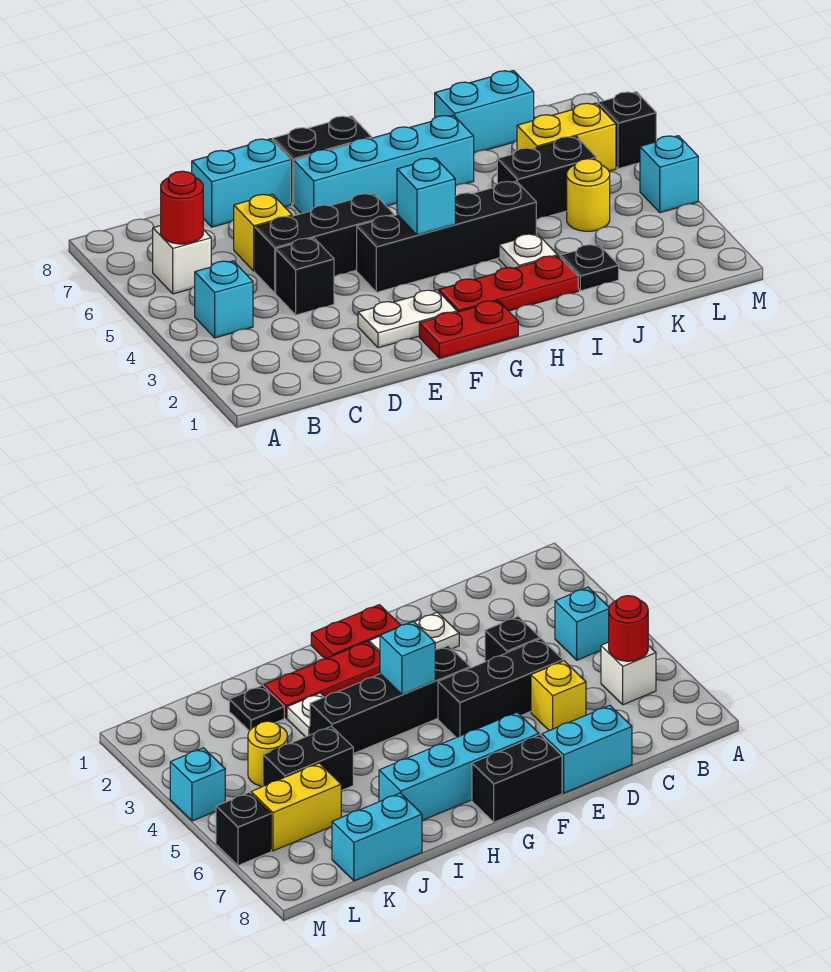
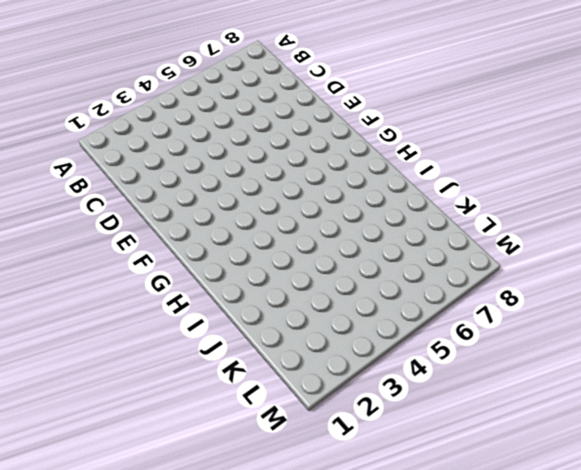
none -> cyan brick B4 level 1
none -> white brick B6 level 1
none -> black brick D4 level 1

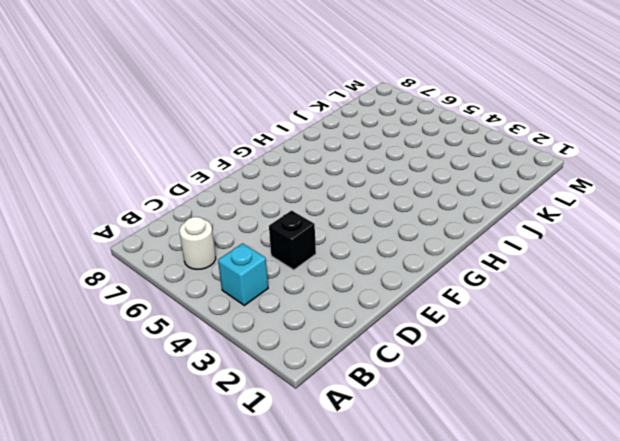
white round brick B6 level 1 -> white brick B6 level 1
none -> black brick D5:F5 level 1
none -> yellow brick D6 level 1
none -> cyan brick D8:E8 level 1

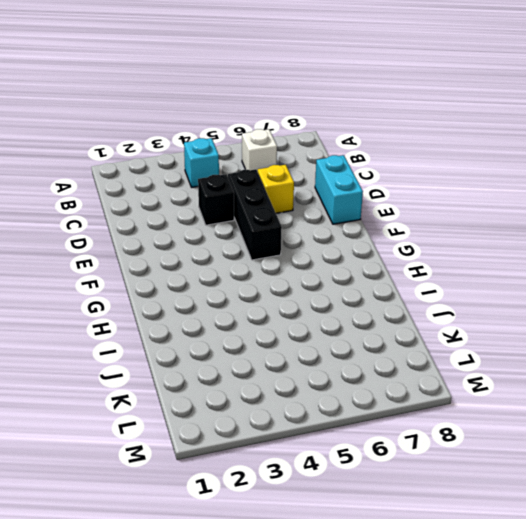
none -> white plate E2:F2 level 1
none -> red plate F1:G1 level 1
none -> black brick F4:I4 level 1

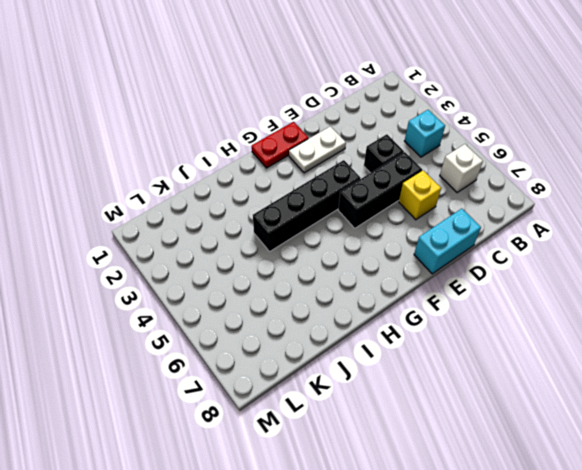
none -> cyan brick F7:I7 level 1
none -> black brick F8:G8 level 1
none -> red plate G2:I2 level 1

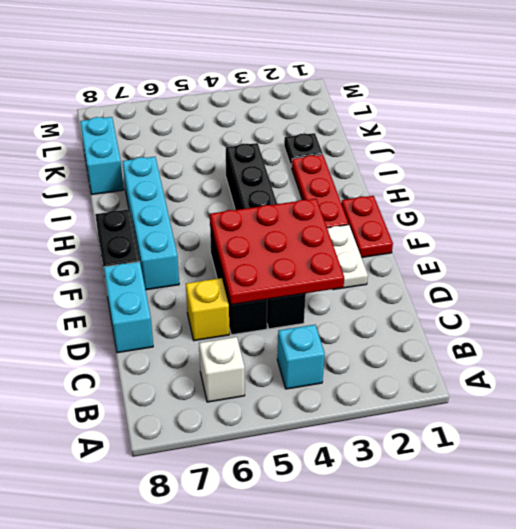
red plate D3:F5 level 2 -> none
none -> white plate I3 level 1
none -> black brick J5:K5 level 1
none -> yellow round brick K4 level 1

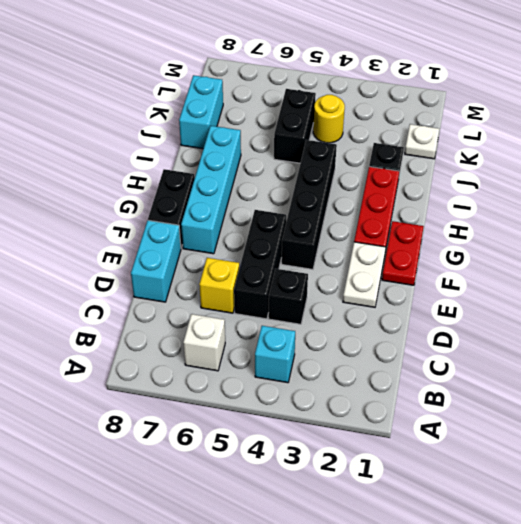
white plate K1 level 1 -> white plate I3 level 1
none -> yellow brick K6:L6 level 1
none -> cyan brick M4 level 1
none -> black brick M6 level 1

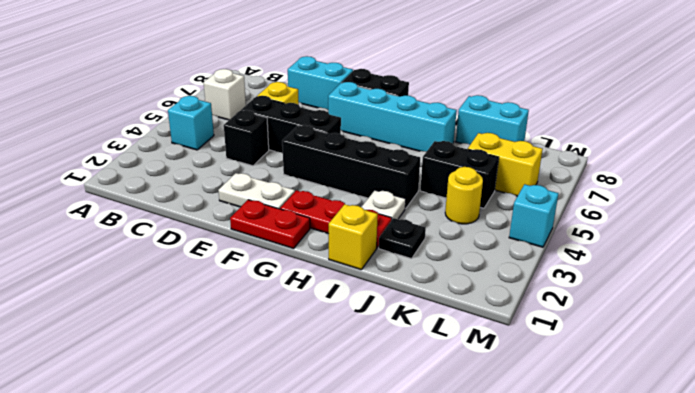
yellow brick I1 level 1 -> none
none -> black brick M6 level 1
none -> red round brick B6 level 2
none -> cyan brick G4 level 2

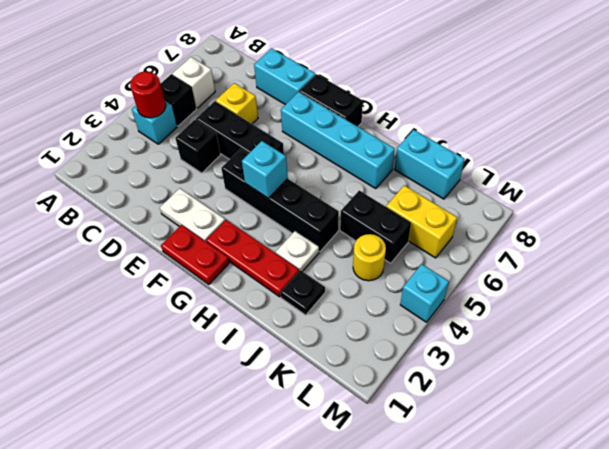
red round brick B4 level 2 -> red round brick B6 level 2
black brick B5 level 1 -> black brick M6 level 1

